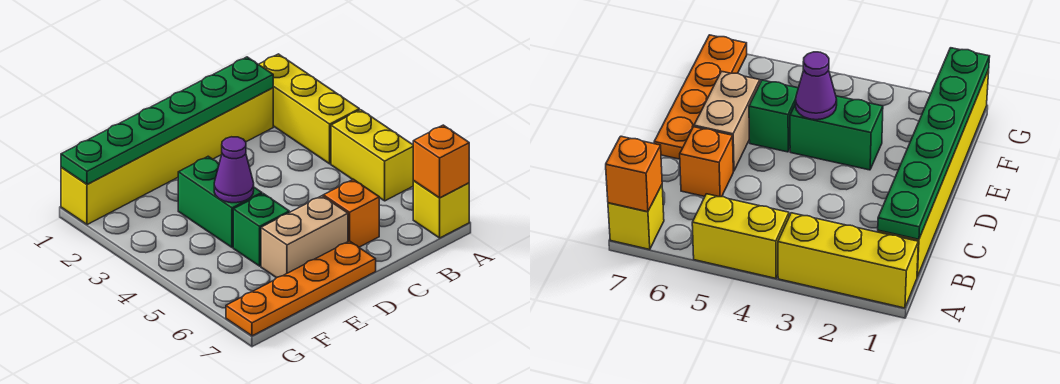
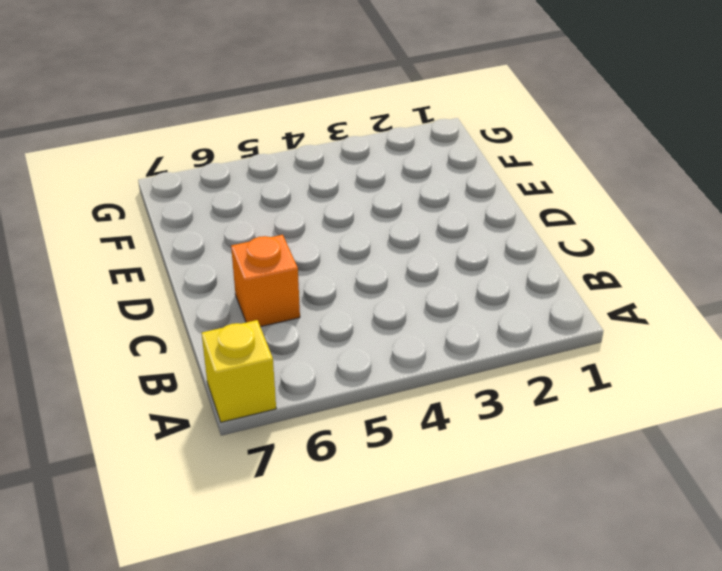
none -> yellow brick A1:A3 level 1
none -> yellow brick A4:A5 level 1
none -> yellow brick B1:G1 level 1

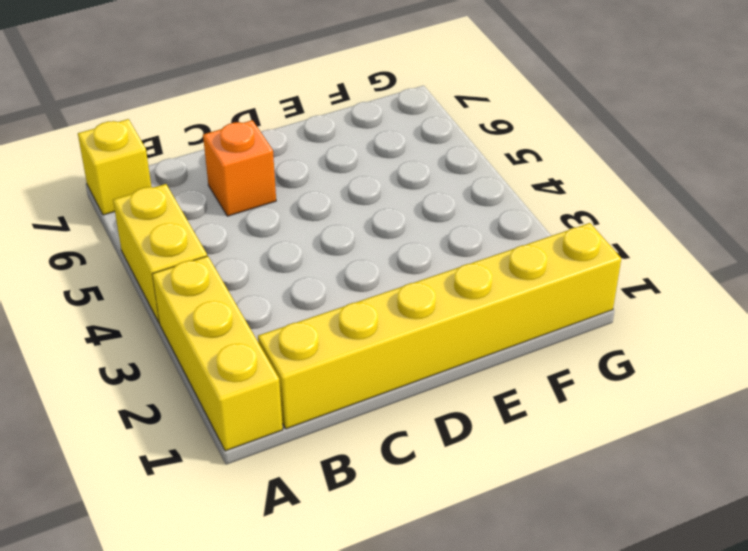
none -> tan brick D6:E6 level 1
none -> orange plate D7:G7 level 1
none -> green brick E3:E4 level 1

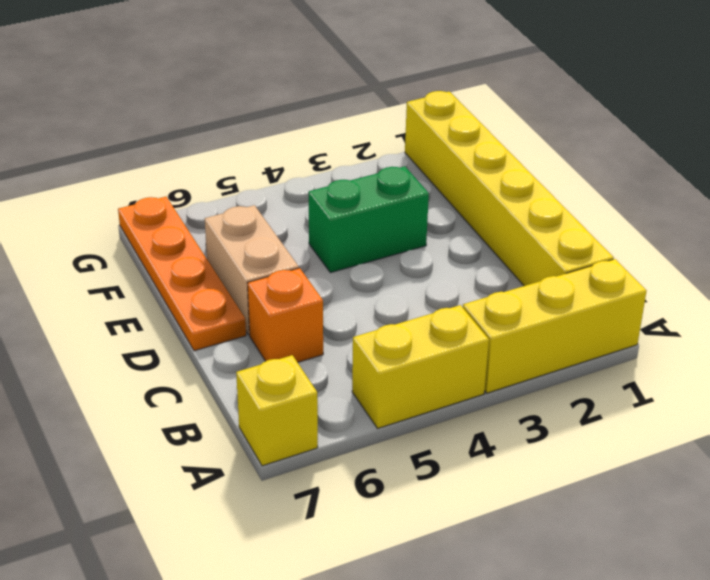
none -> green brick E5 level 1
none -> orange brick A7 level 2
none -> green plate B1:G1 level 2

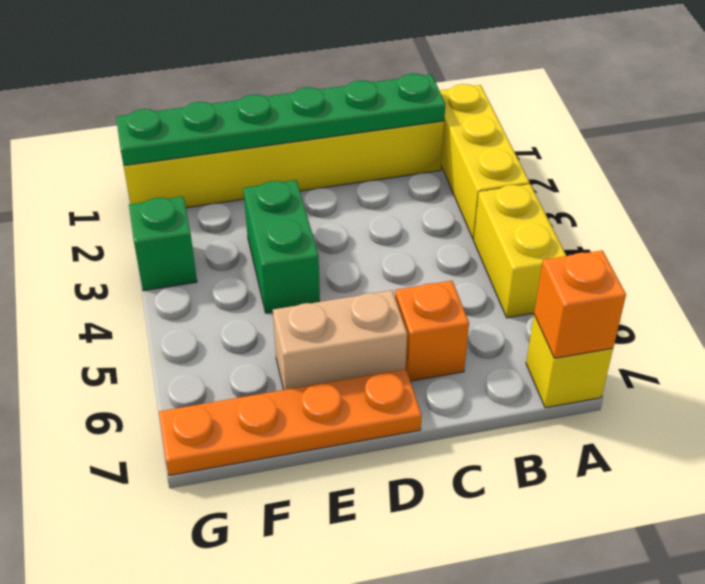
green brick G3 level 1 -> green brick E5 level 1
none -> purple cone E4 level 2

